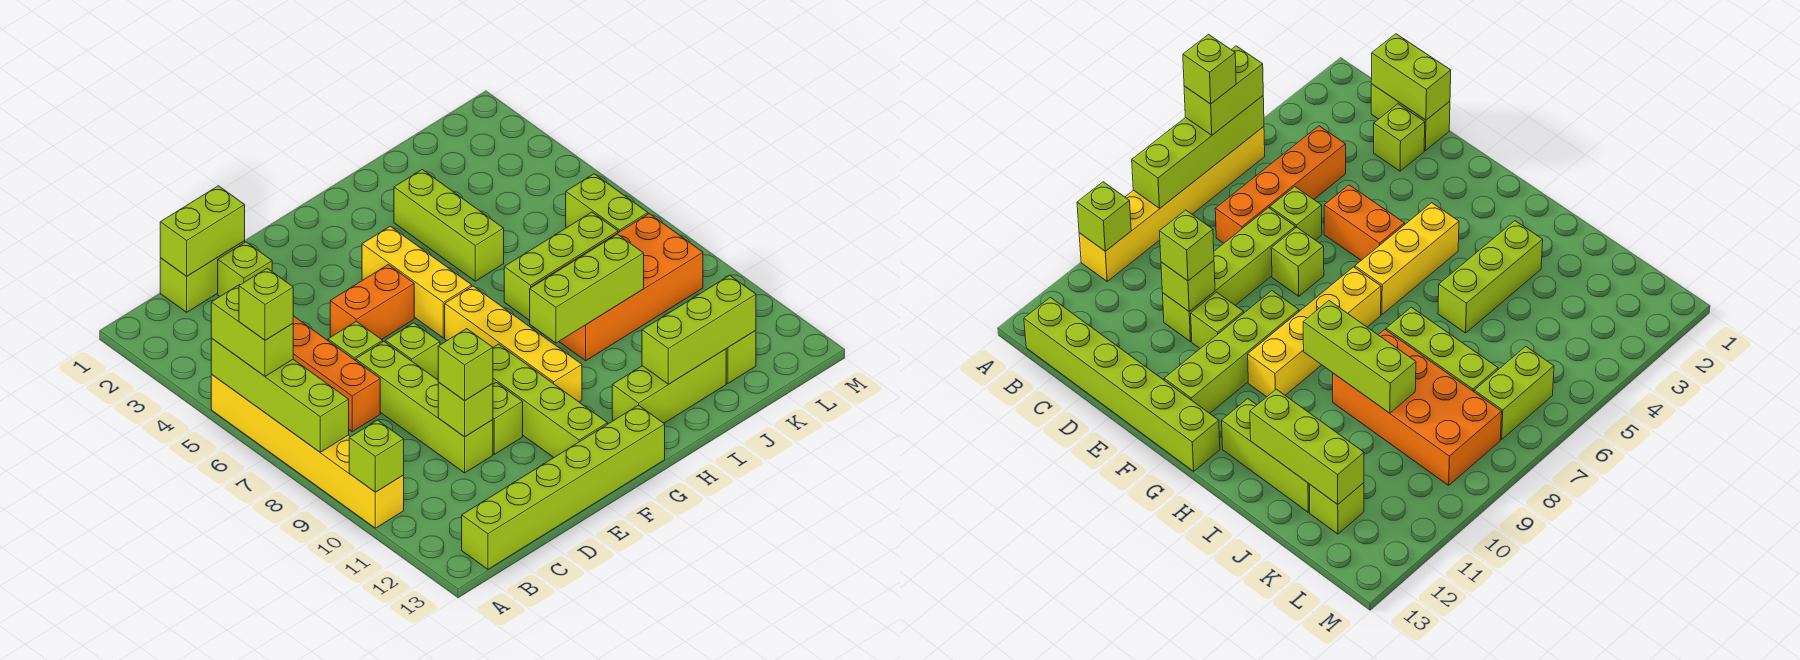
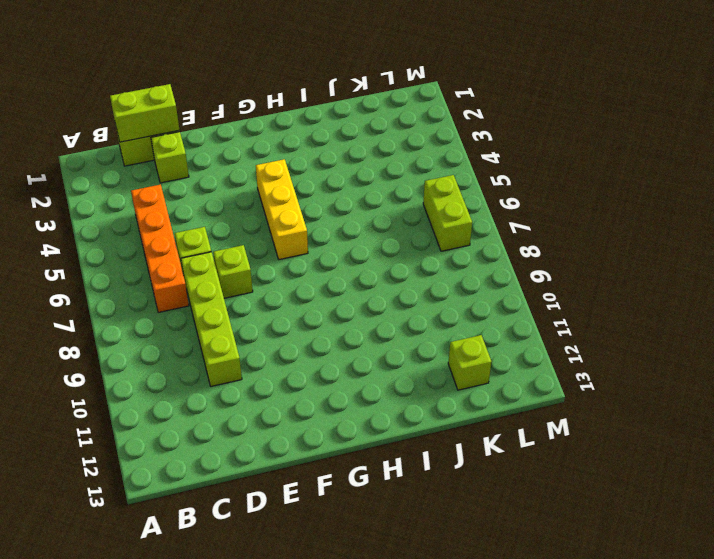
none -> yellow brick A5:A10 level 1
none -> lime brick B13:G13 level 1
none -> orange brick E5:F5 level 1

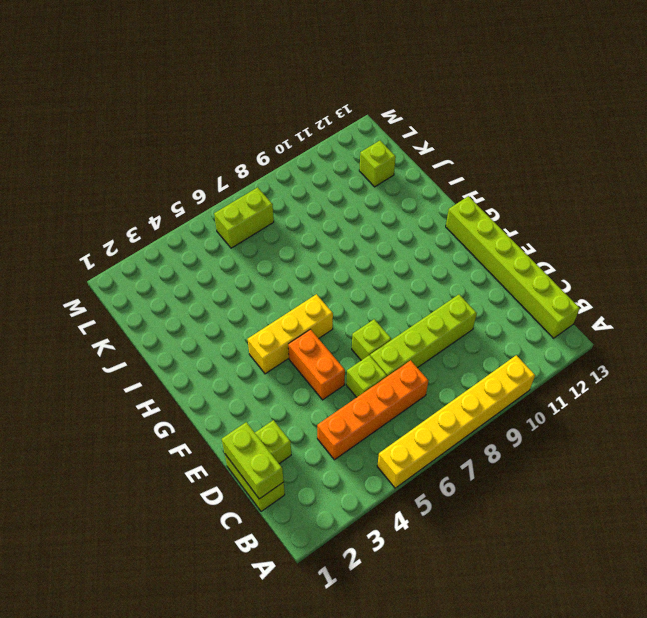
none -> lime brick E10 level 1
none -> lime brick F9:F12 level 1
none -> yellow brick G7:G10 level 1

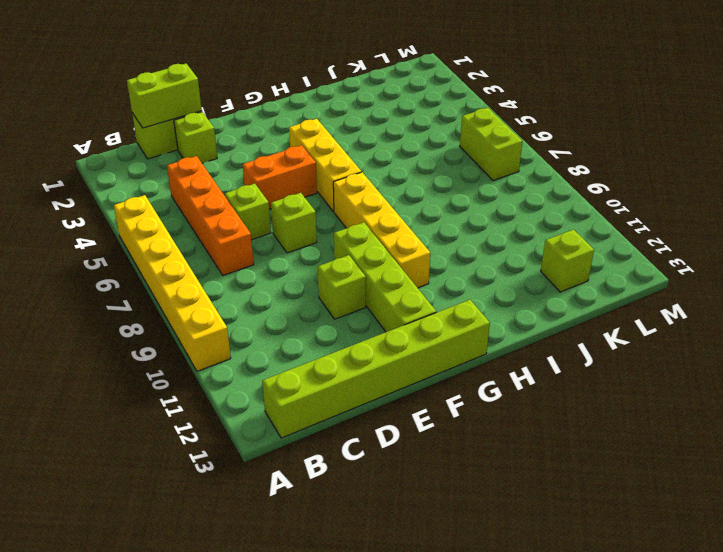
none -> lime brick D7:D10 level 1
none -> lime brick H12:J12 level 1
none -> lime brick I3:I5 level 1

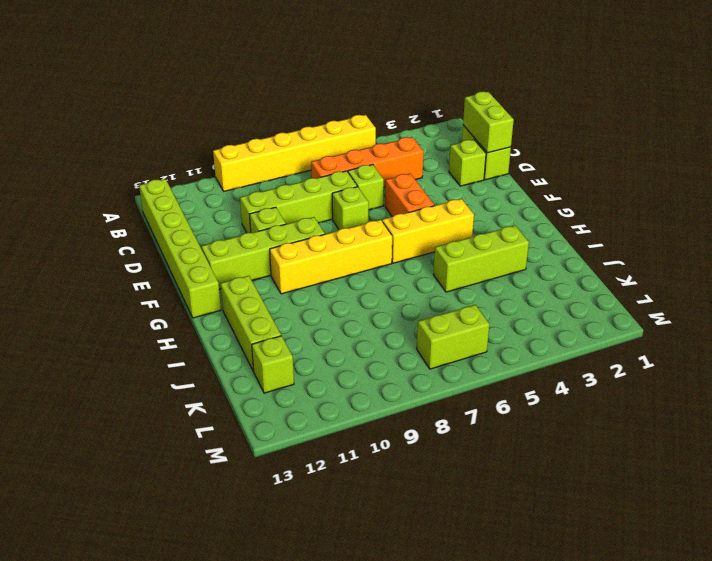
none -> lime brick I7:K7 level 1
none -> orange brick I8:L9 level 1
none -> lime brick A5:A8 level 2

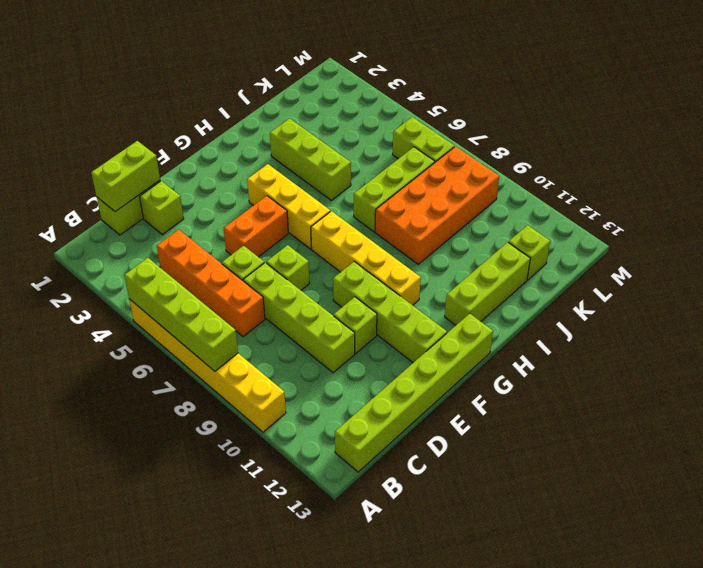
none -> lime brick A10 level 2
none -> lime brick D10 level 2
none -> lime brick H9:J9 level 2

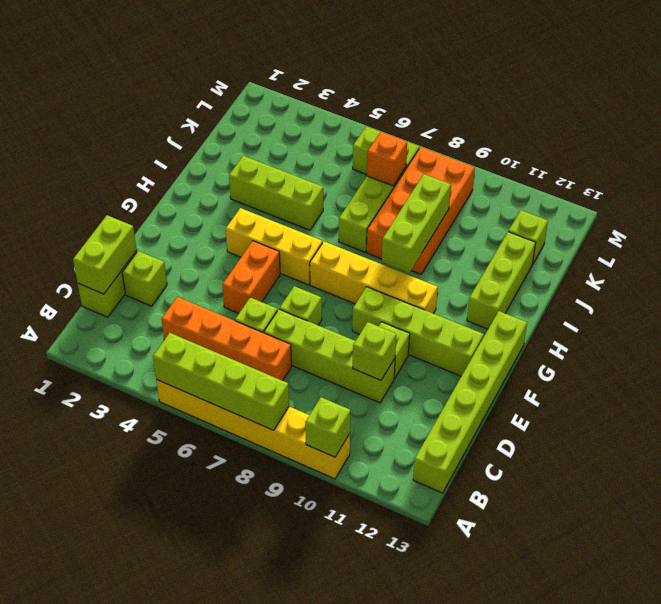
orange brick K7 level 2 -> none
none -> lime brick I12:K12 level 2
none -> lime brick A5:A6 level 3
none -> lime brick D10 level 3

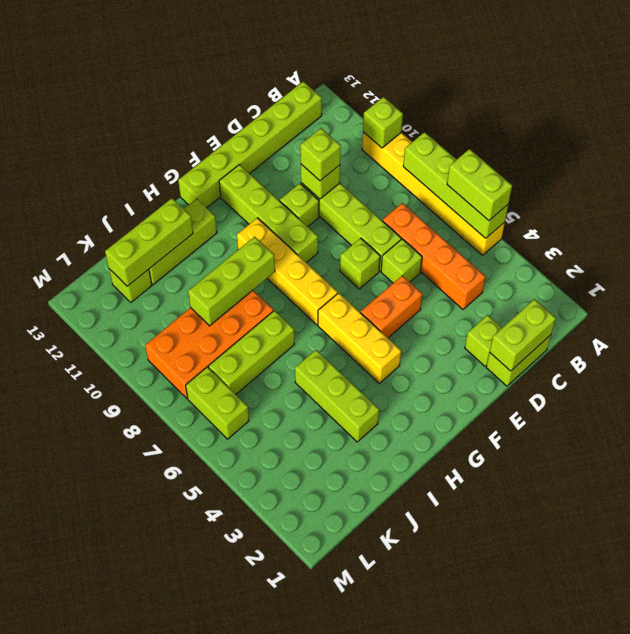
none -> lime brick A6 level 4

